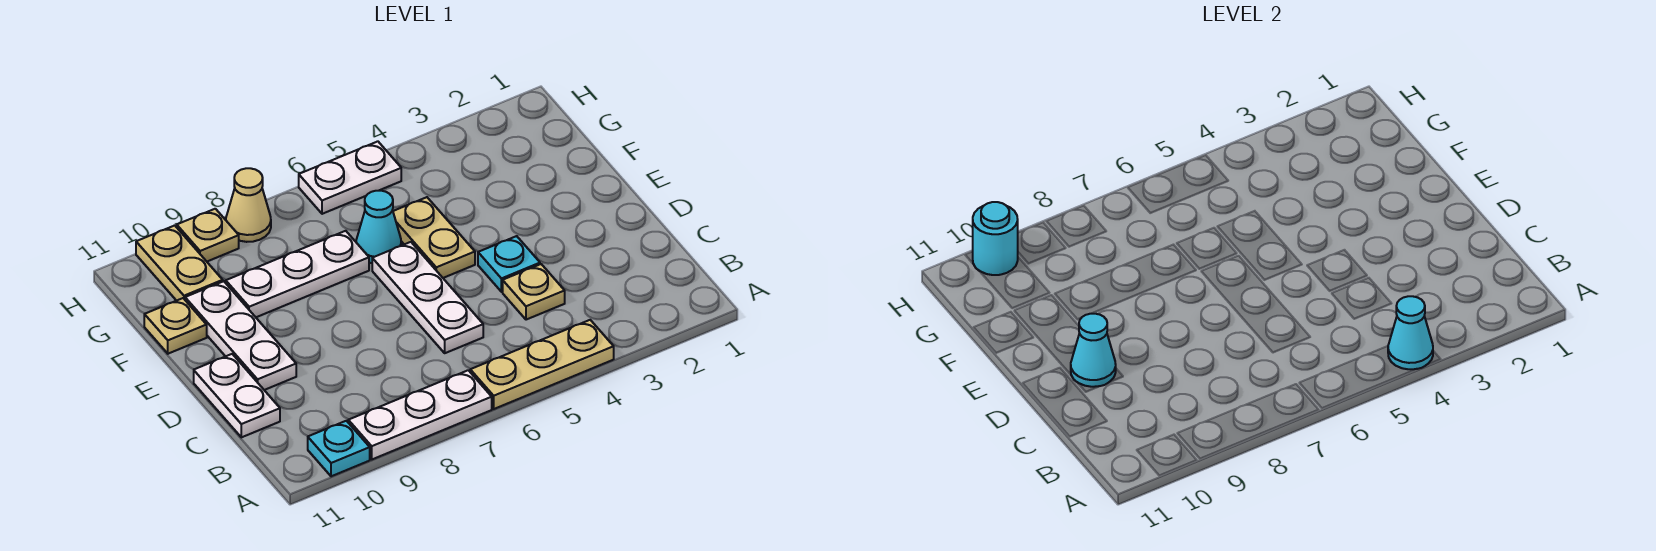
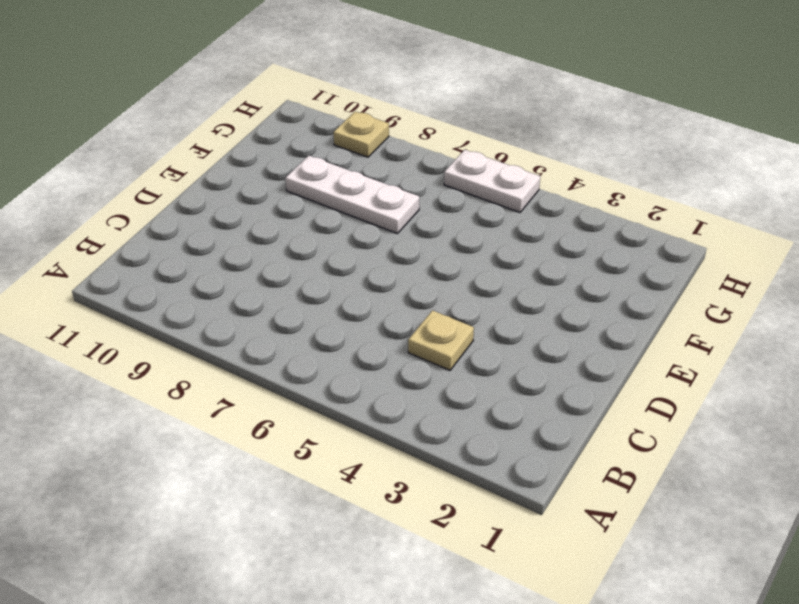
none -> tan plate A4:A6 level 1
none -> white plate A7:A9 level 1
none -> cyan plate A10 level 1

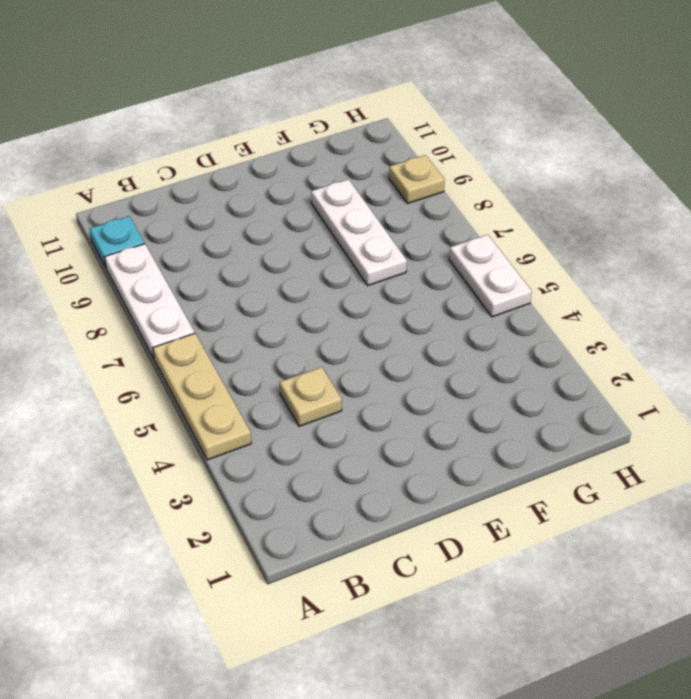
none -> white plate C6:E6 level 1
none -> white plate C11:D11 level 1
none -> cyan plate D4 level 1

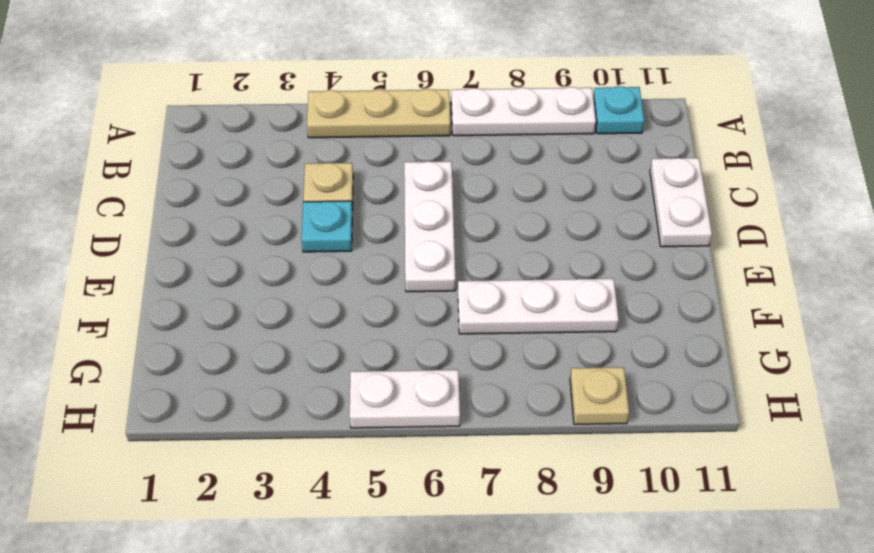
none -> white plate D10:F10 level 1
none -> tan plate E5:F5 level 1
none -> cyan cone F6 level 1

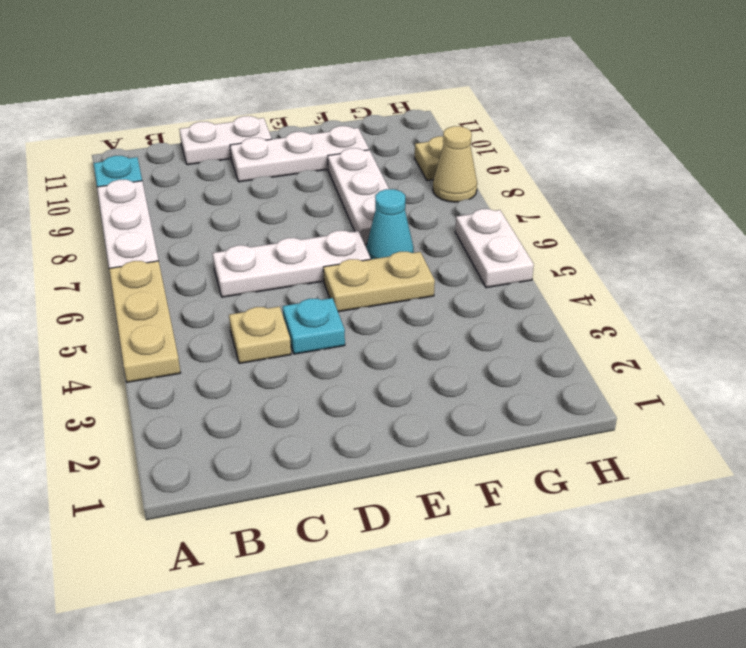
none -> tan plate F11 level 1
none -> tan plate G10:H10 level 1
none -> cyan cone A4 level 2

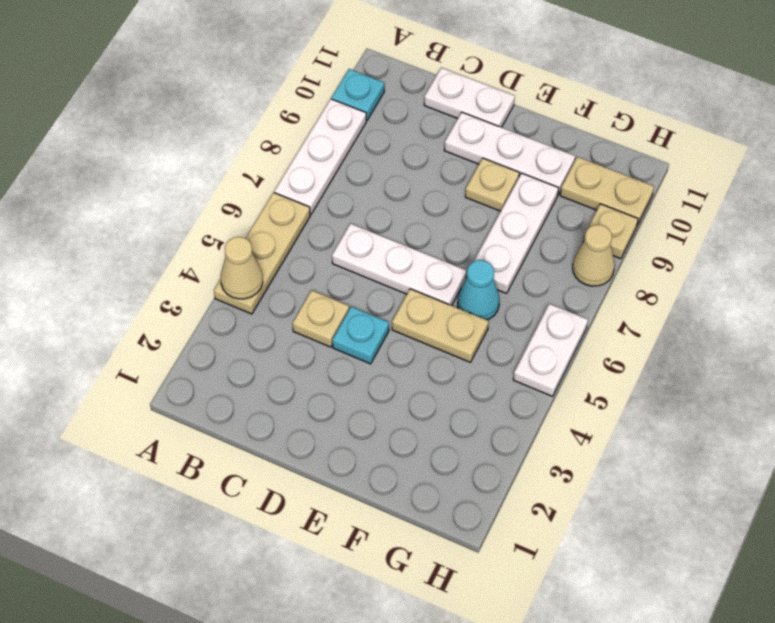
tan cone A4 level 2 -> cyan cone A4 level 2
tan plate E9 level 1 -> tan plate F11 level 1
none -> cyan cone D10 level 2
none -> cyan round brick H10 level 2

